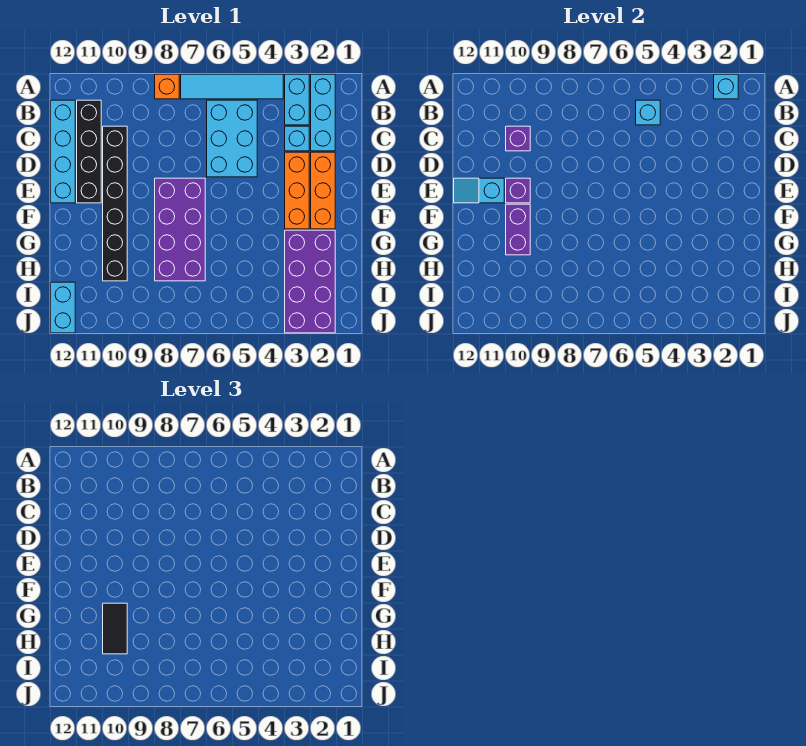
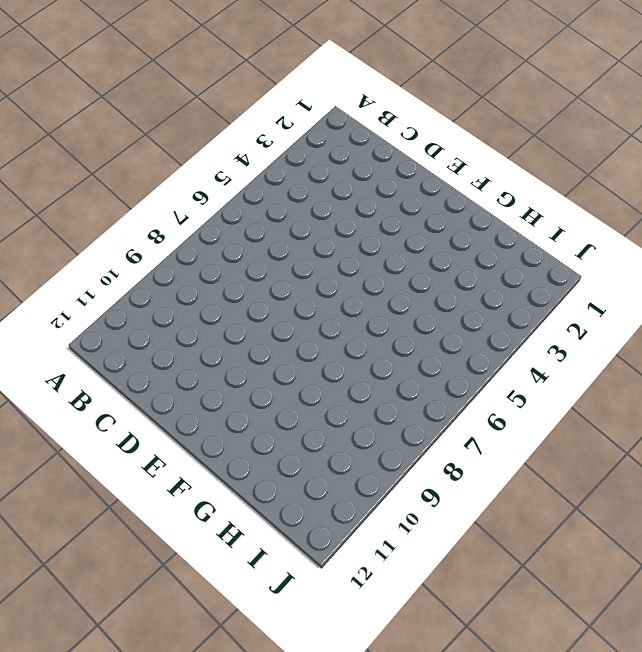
none -> cyan brick A2:C2 level 1
none -> cyan brick A3:B3 level 1
none -> cyan tile A4:A7 level 1

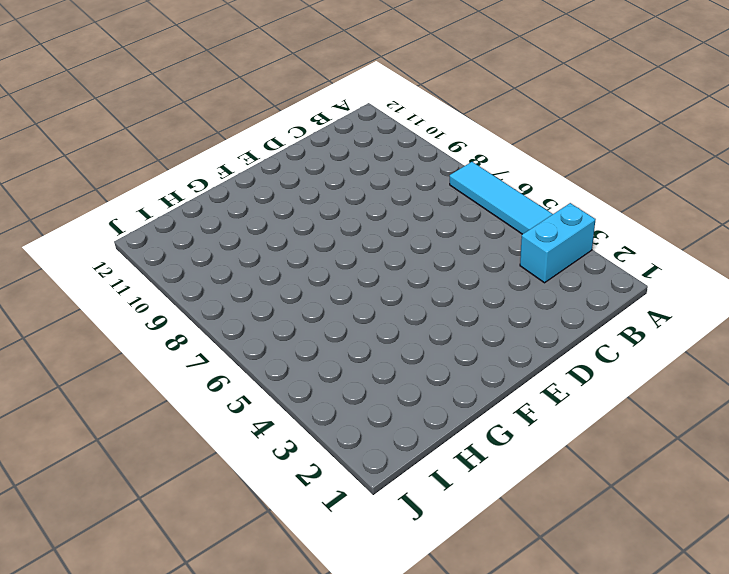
none -> cyan brick A2:C2 level 1
none -> orange brick A8 level 1
none -> cyan brick B5:D6 level 1

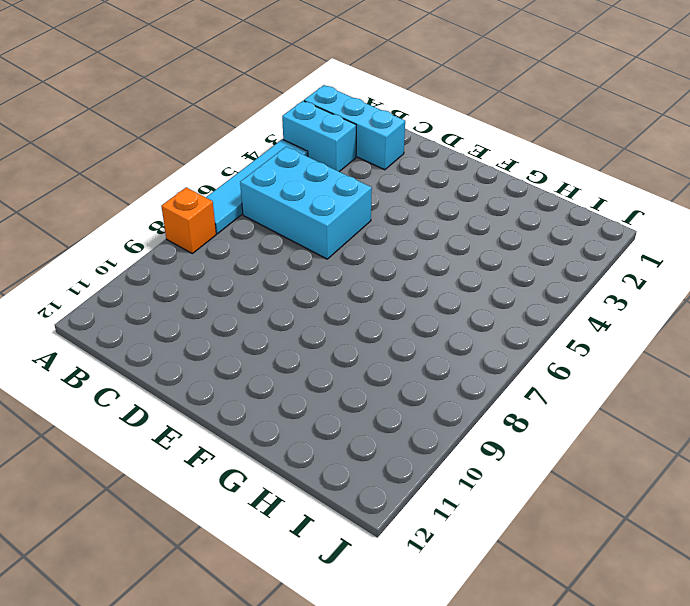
none -> black brick B11:E11 level 1
none -> cyan brick B12:E12 level 1
none -> cyan brick C3 level 1

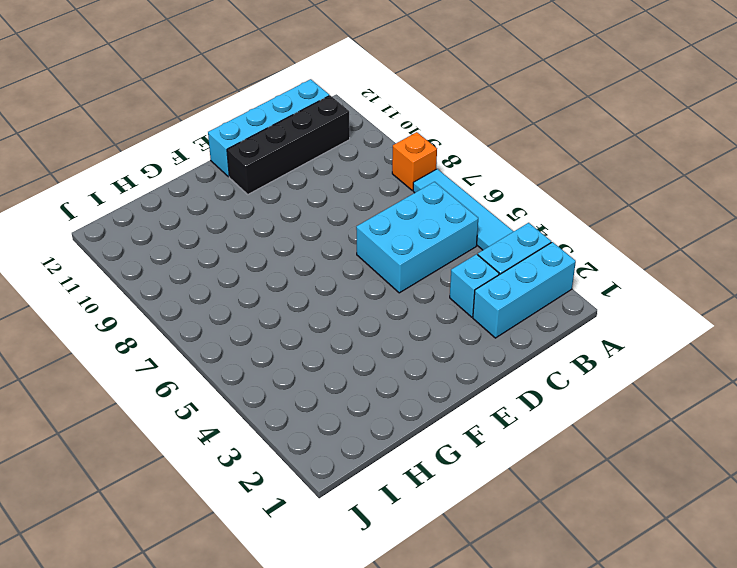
none -> black brick C10:H10 level 1
none -> orange brick D2:F2 level 1
none -> orange brick D3:F3 level 1

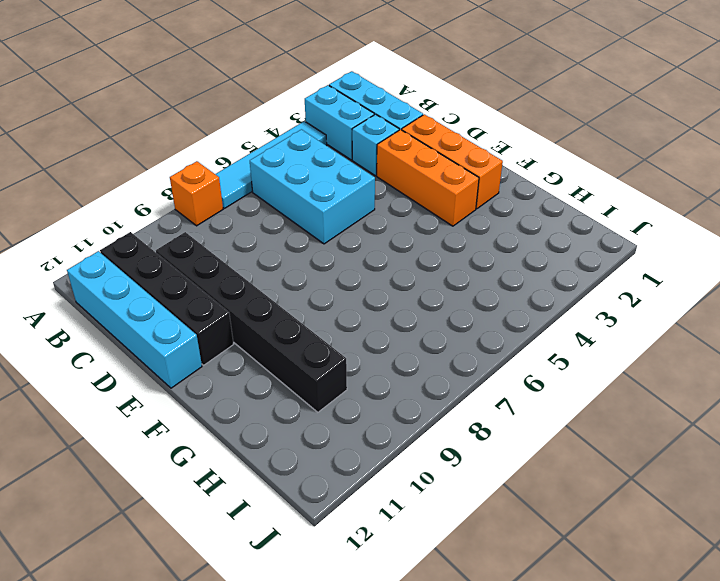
none -> purple brick E7:H8 level 1
none -> purple brick G2:J3 level 1
none -> cyan brick I12:J12 level 1

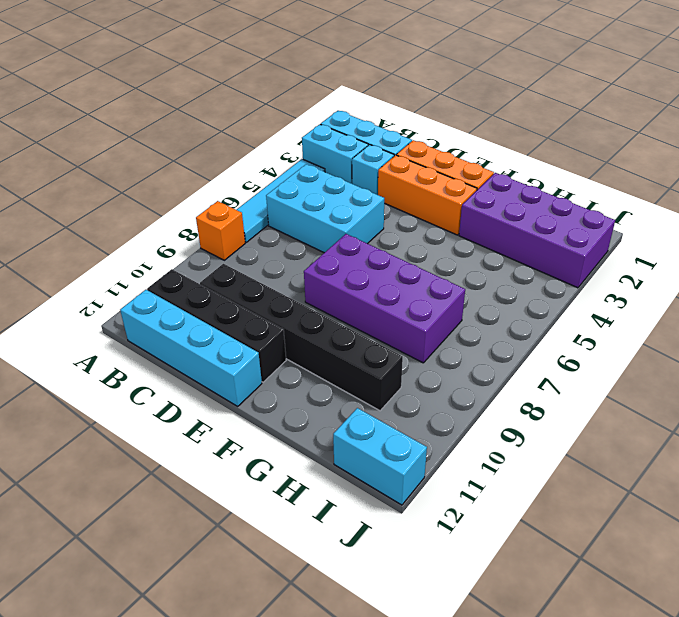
none -> cyan brick A2 level 2
none -> cyan brick B5 level 2
none -> purple brick C10 level 2

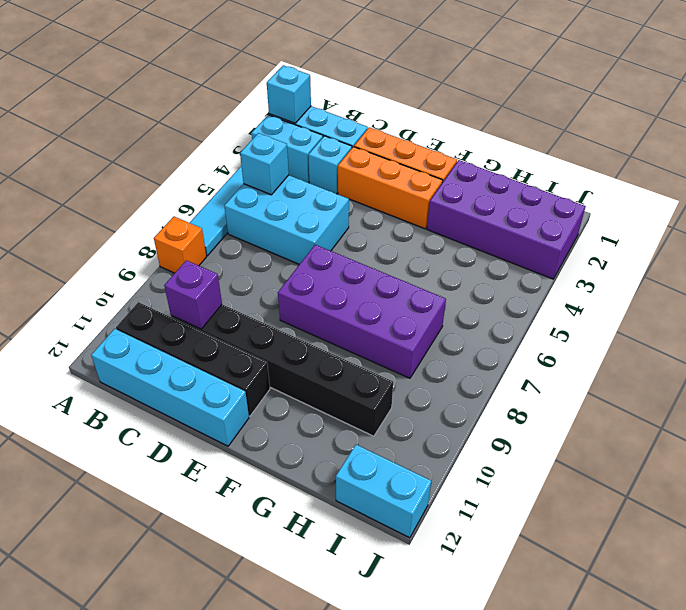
none -> purple brick E10 level 2
none -> cyan slope E11:E12 level 2 top 11
none -> purple brick F10:G10 level 2

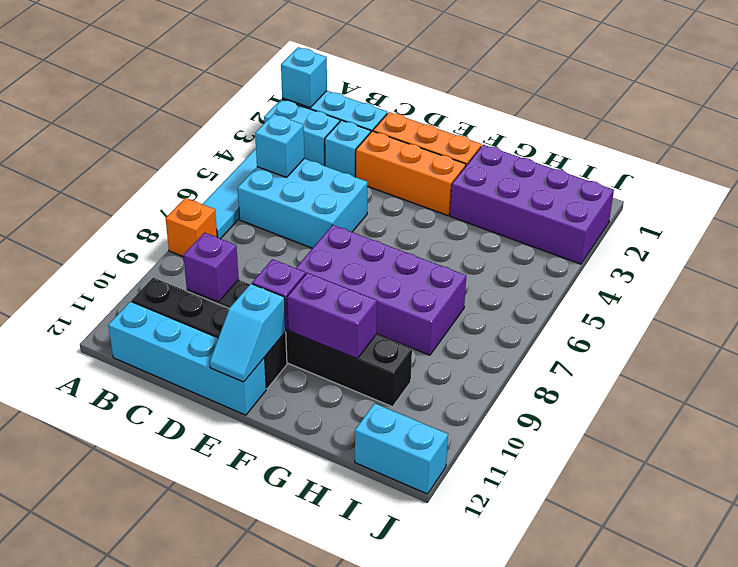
none -> black tile G10:H10 level 3

